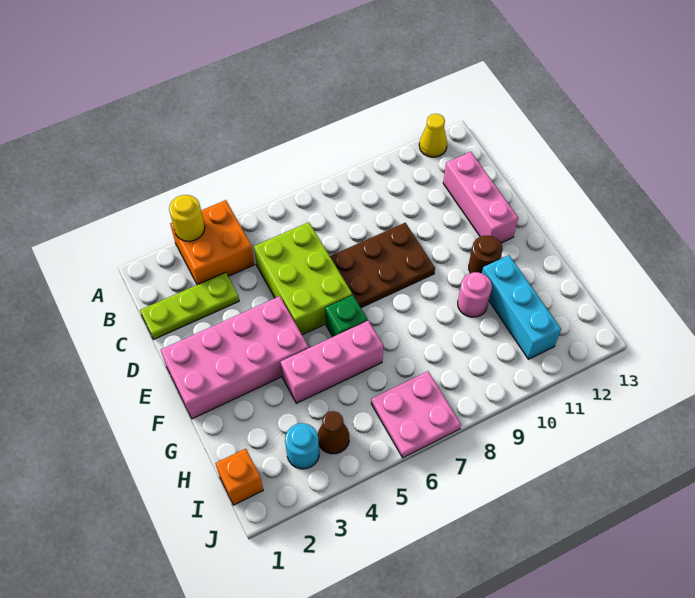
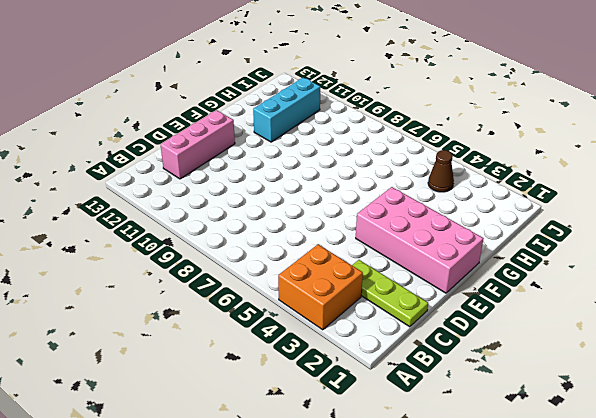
none -> yellow cone A12 level 1
none -> lime brick C5:E6 level 1
none -> brown plate D7:E9 level 1

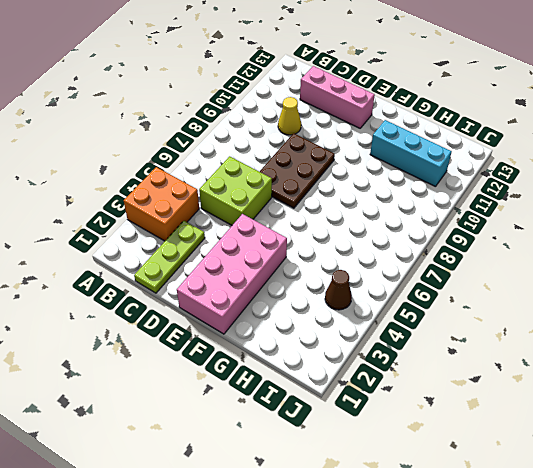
lime brick C5:D6 level 1 -> lime brick C5:E6 level 1
yellow cone C10 level 1 -> yellow cone A12 level 1
none -> green brick F6 level 1
none -> brown round brick F11 level 1
none -> pink brick G4:G6 level 1

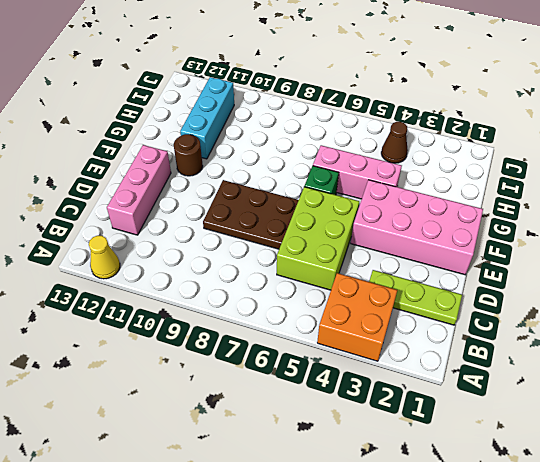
none -> pink round brick G10 level 1
none -> orange brick I1 level 1
none -> cyan round brick I3 level 1

